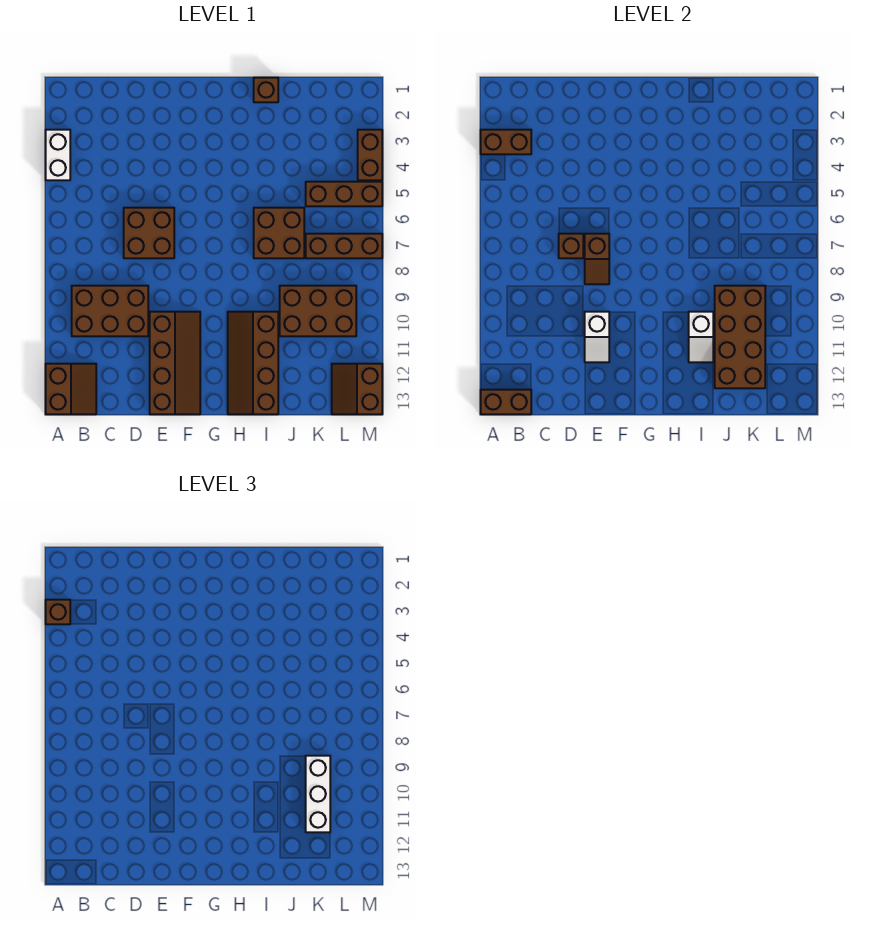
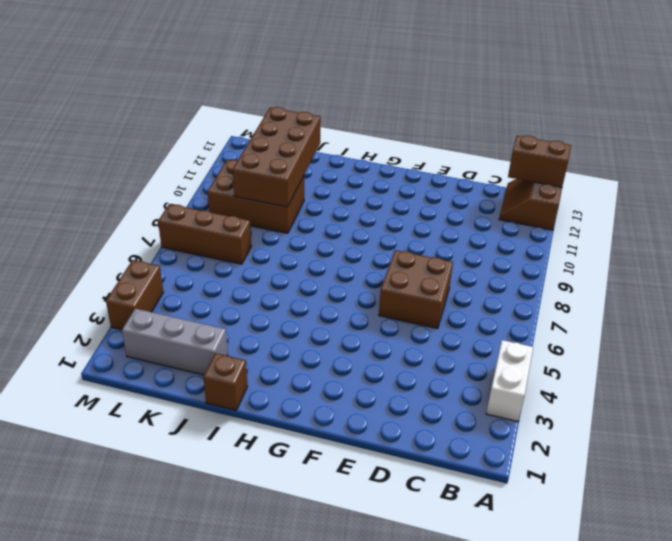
grey brick J2:L2 level 1 -> none
none -> brown brick B9:D10 level 1
none -> brown slope E10:F13 level 1 top E
none -> brown slope H10:I13 level 1 top I

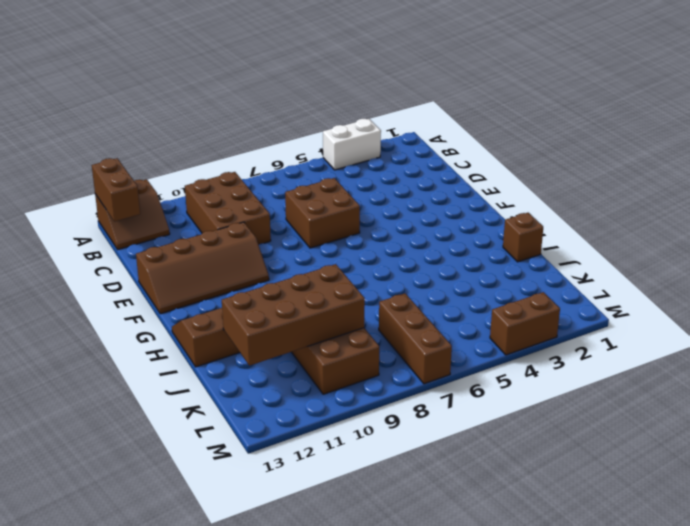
none -> brown brick I6:J7 level 1
none -> brown brick K5:M5 level 1
none -> brown slope L12:M13 level 1 top M

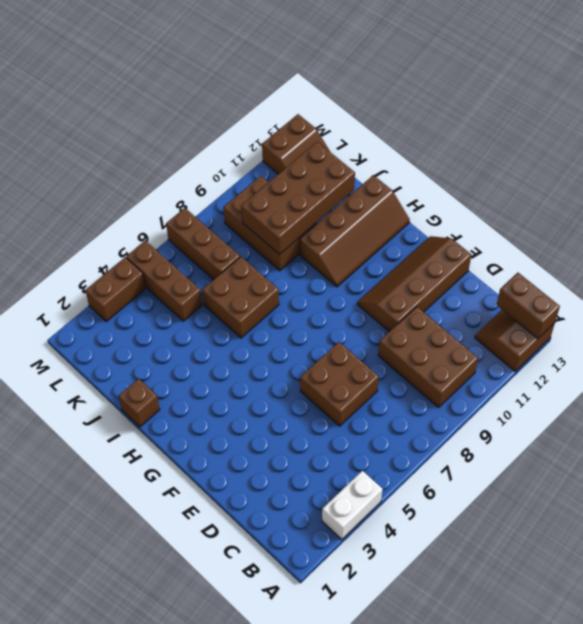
none -> brown brick A3:B3 level 2
none -> brown brick D7 level 2
none -> brown slope E7:E8 level 2 top 7

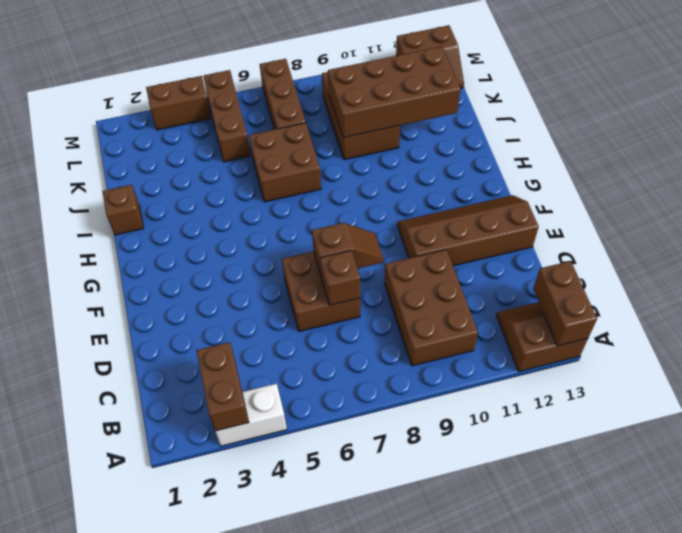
none -> brown slope H10:I13 level 1 top I
none -> white slope E10:E11 level 2 top 10
none -> white slope I10:I11 level 2 top 10

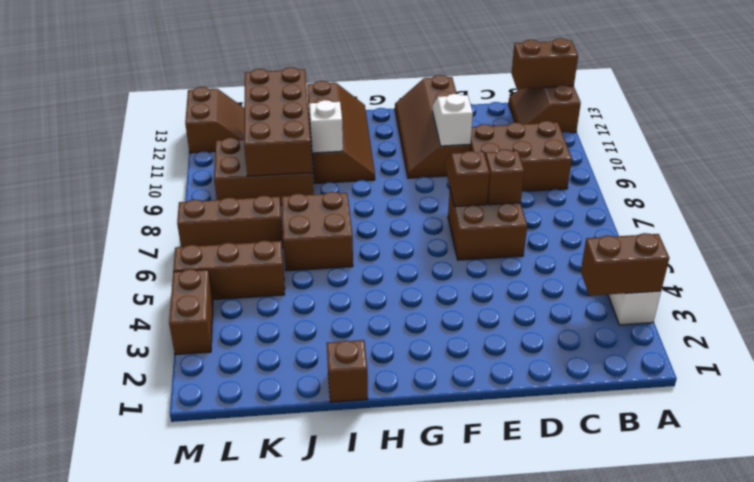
none -> brown brick A3 level 3
none -> white brick K9:K11 level 3

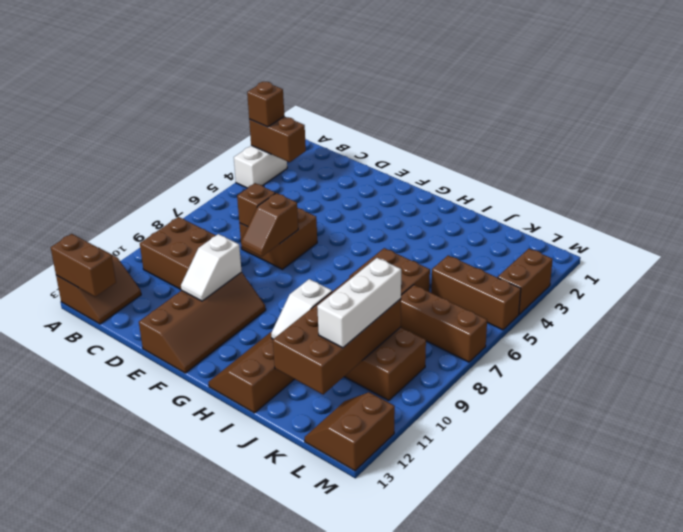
none -> brown brick I1 level 1

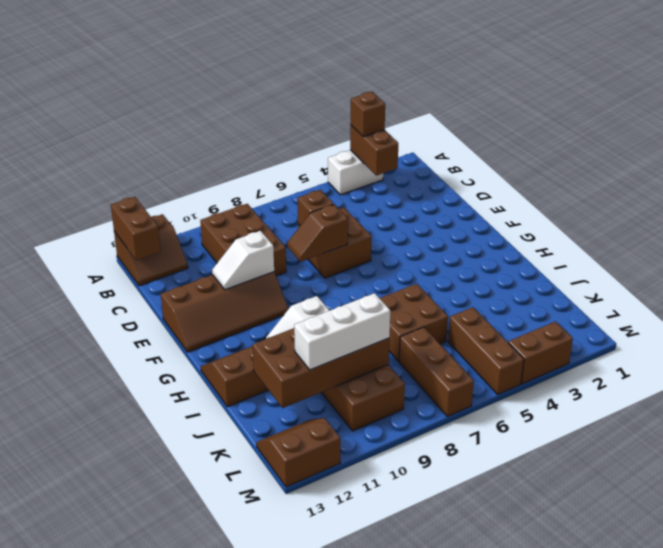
none -> brown brick I1 level 1

